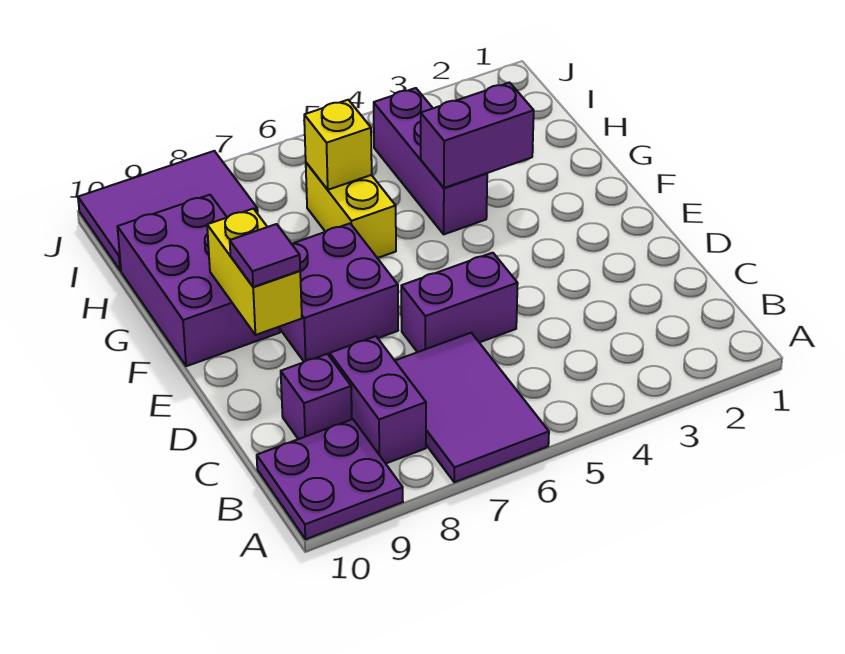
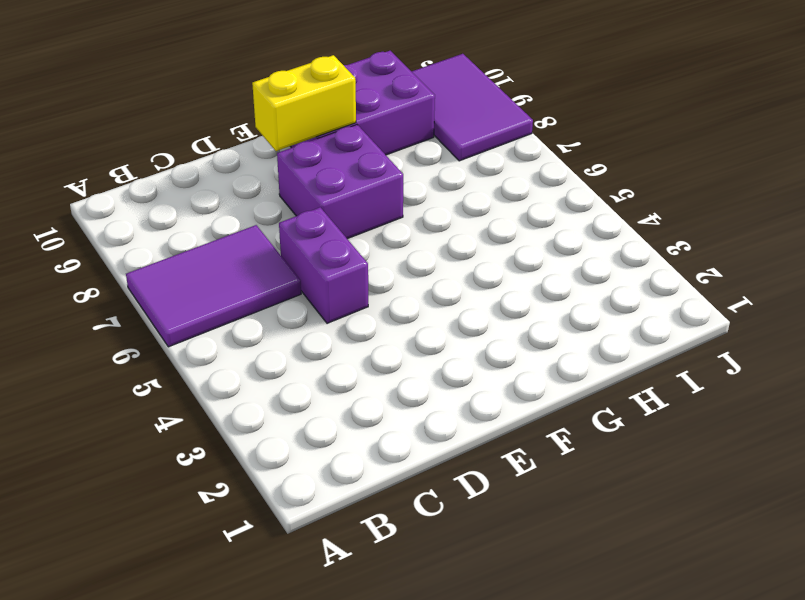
none -> purple plate A9:B10 level 1
none -> purple brick B8:C8 level 1
none -> purple brick C9 level 1

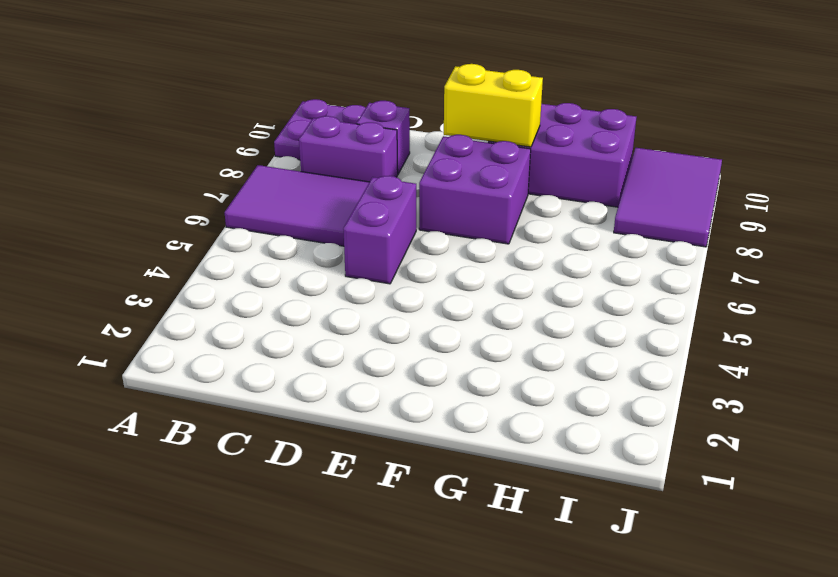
none -> purple brick G4:I4 level 1
none -> yellow brick G6:H6 level 1
none -> purple brick G3:G4 level 2

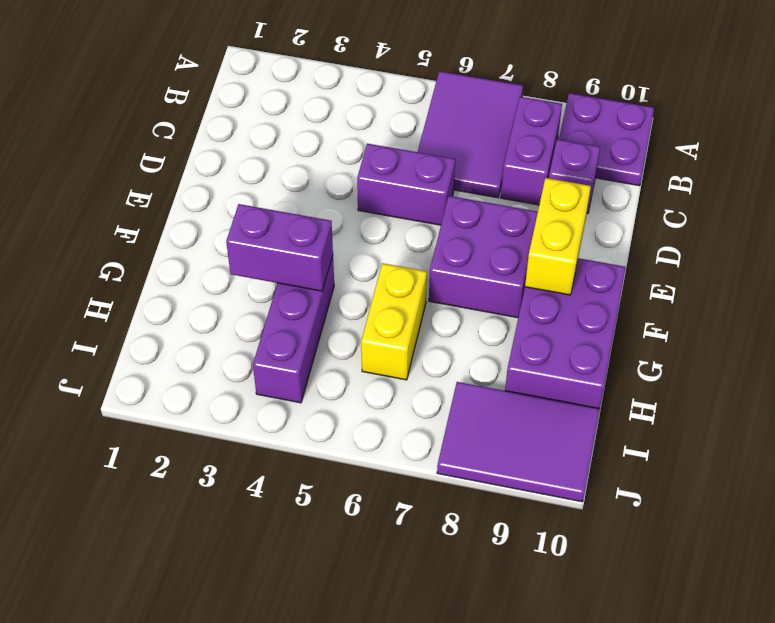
none -> yellow brick H6 level 2
none -> purple tile E9 level 3

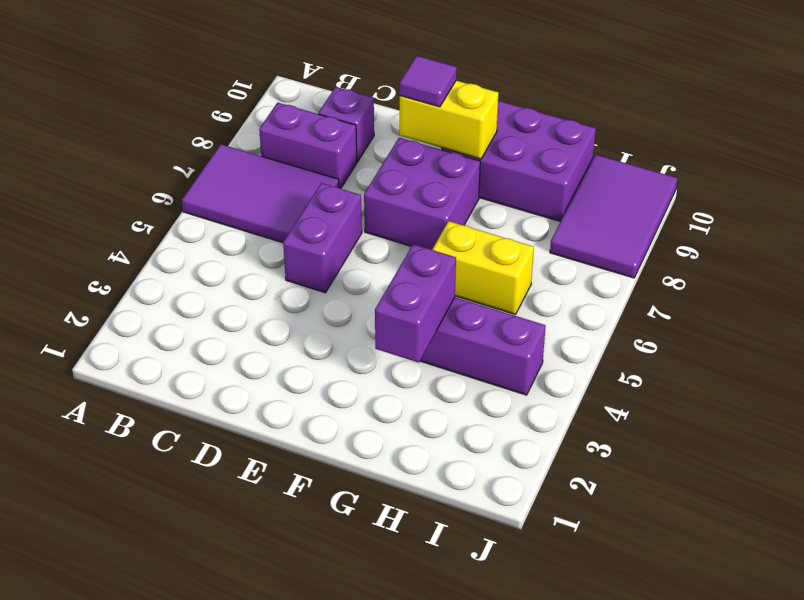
none -> purple plate A9:B10 level 1
none -> yellow brick H6 level 2

